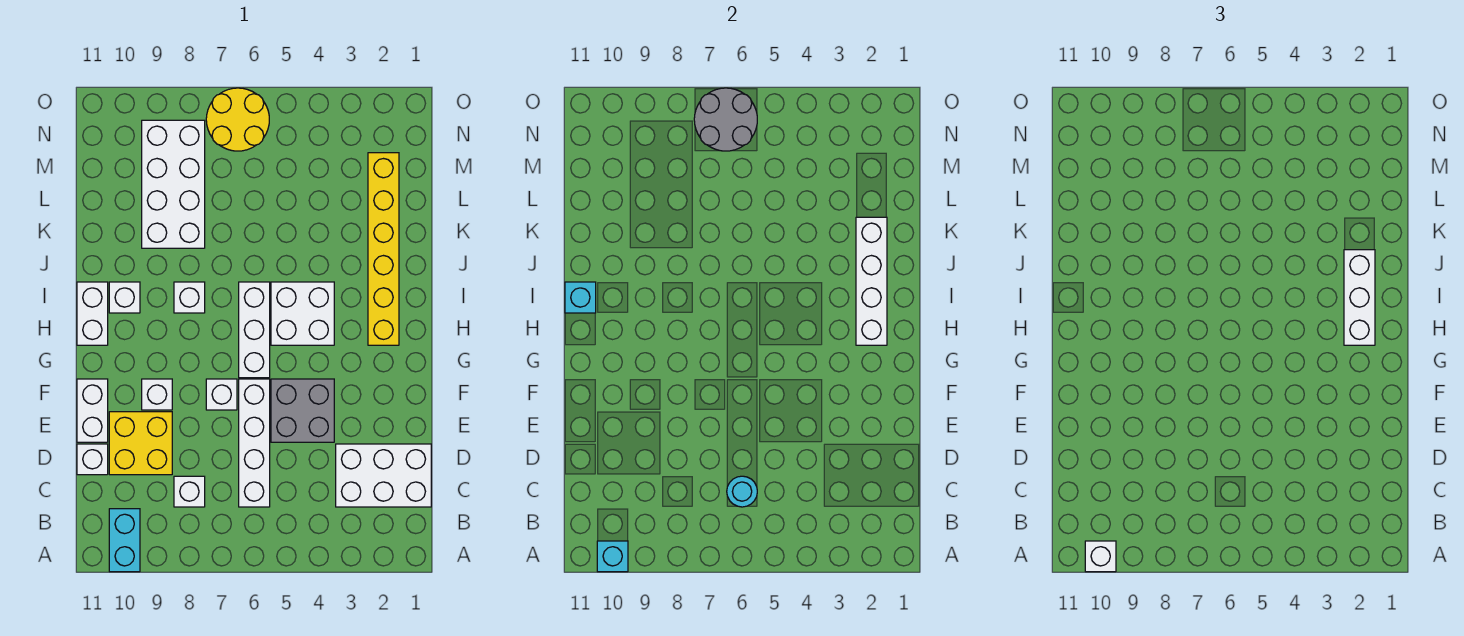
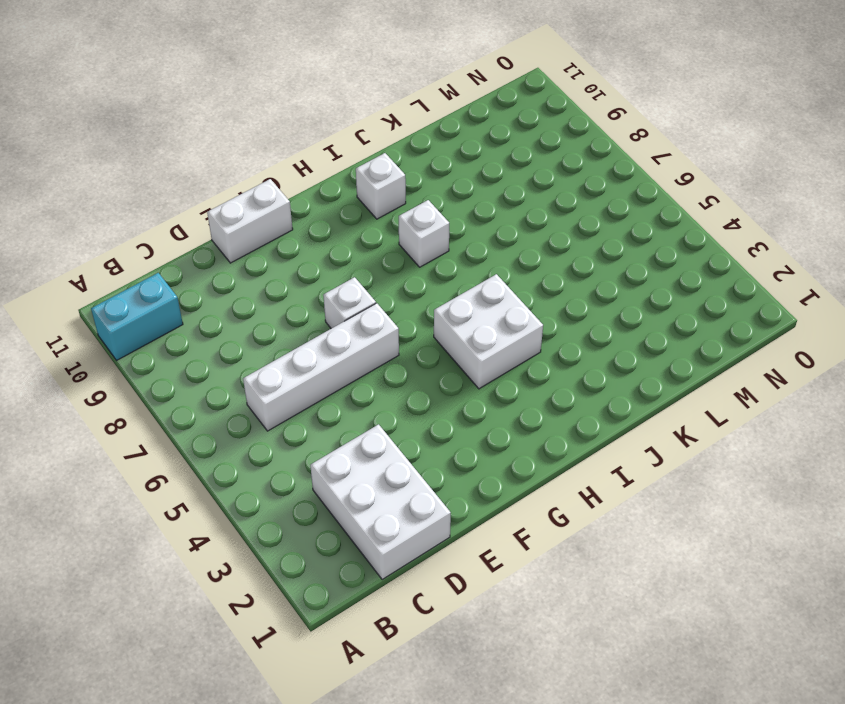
none -> white brick C8 level 1
none -> yellow brick D9:E10 level 1
none -> white brick D11 level 1

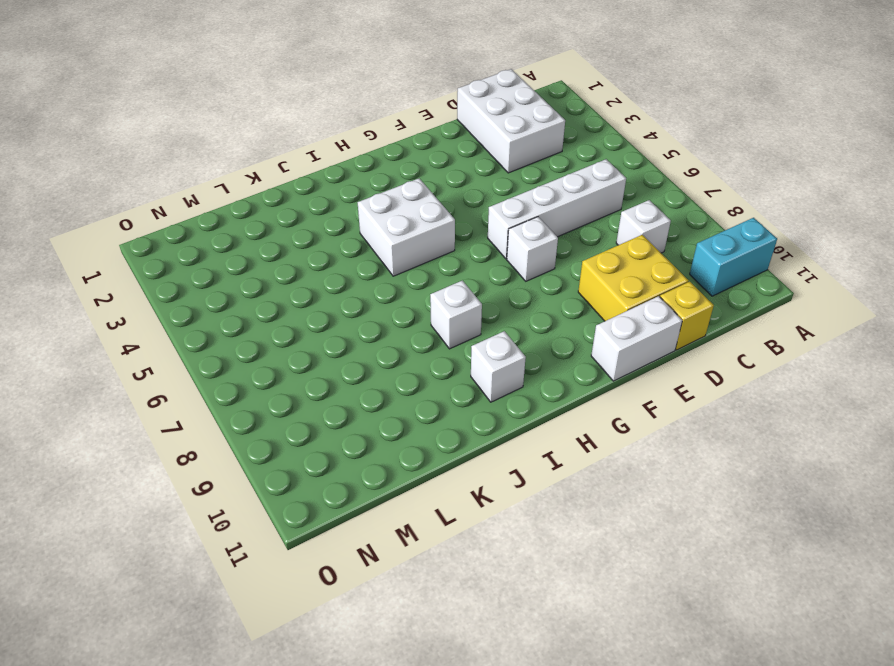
yellow brick D11 level 1 -> white brick D11 level 1
none -> grey brick E4:F5 level 1
none -> white brick F9 level 1
none -> white brick G6:I6 level 1

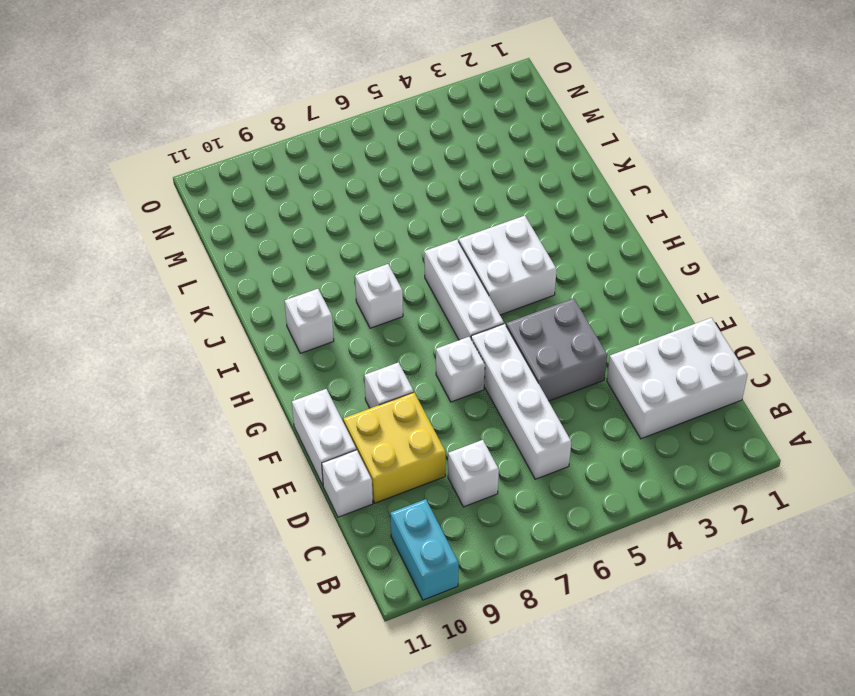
none -> yellow brick H2:M2 level 1
none -> white brick H11:I11 level 1
none -> white brick K8:N9 level 1

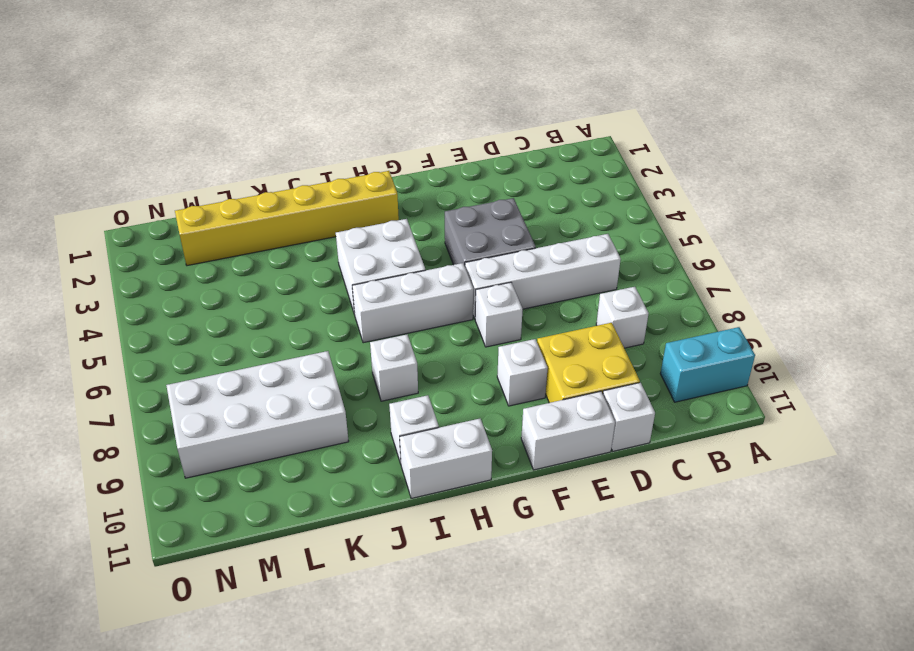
none -> white brick C1:D3 level 1
none -> yellow round brick N6:O7 level 1
none -> cyan brick A10 level 2

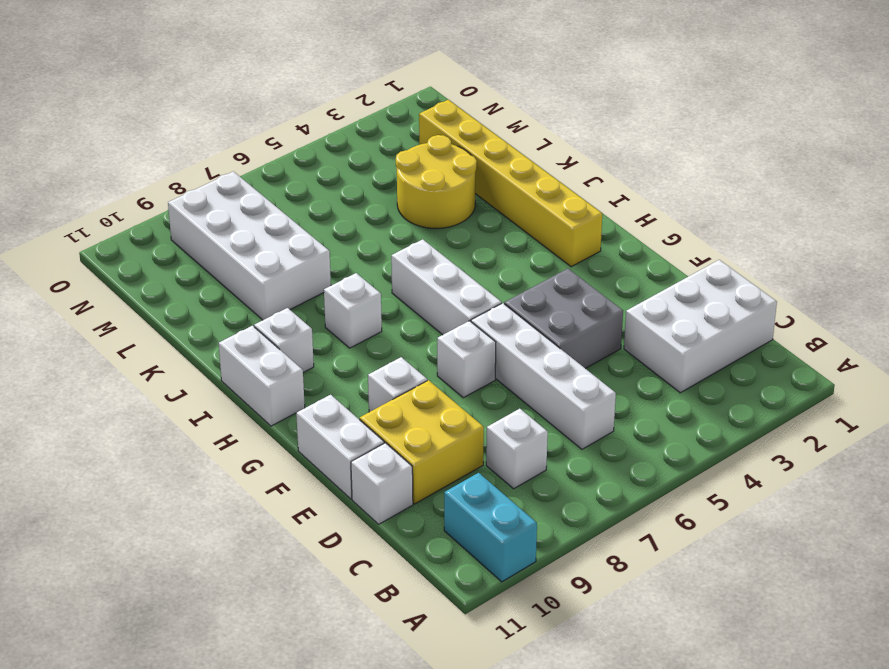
yellow round brick K3:L4 level 1 -> yellow round brick N6:O7 level 1
none -> white brick H4:I5 level 1
none -> cyan brick A10 level 2
none -> cyan round brick C6 level 2

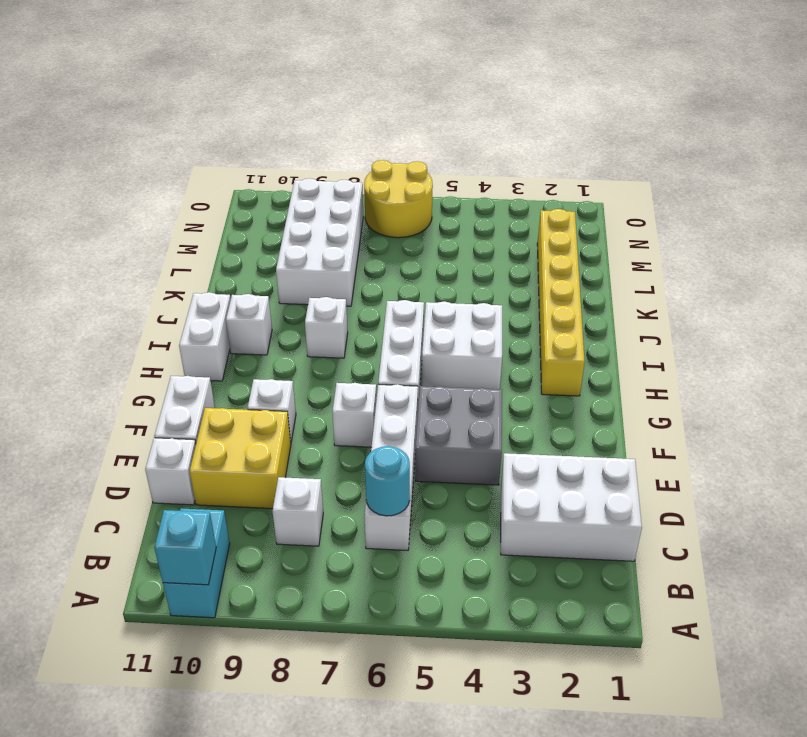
none -> white brick H2:K2 level 2
none -> cyan brick I11 level 2
none -> grey round brick N6:O7 level 2

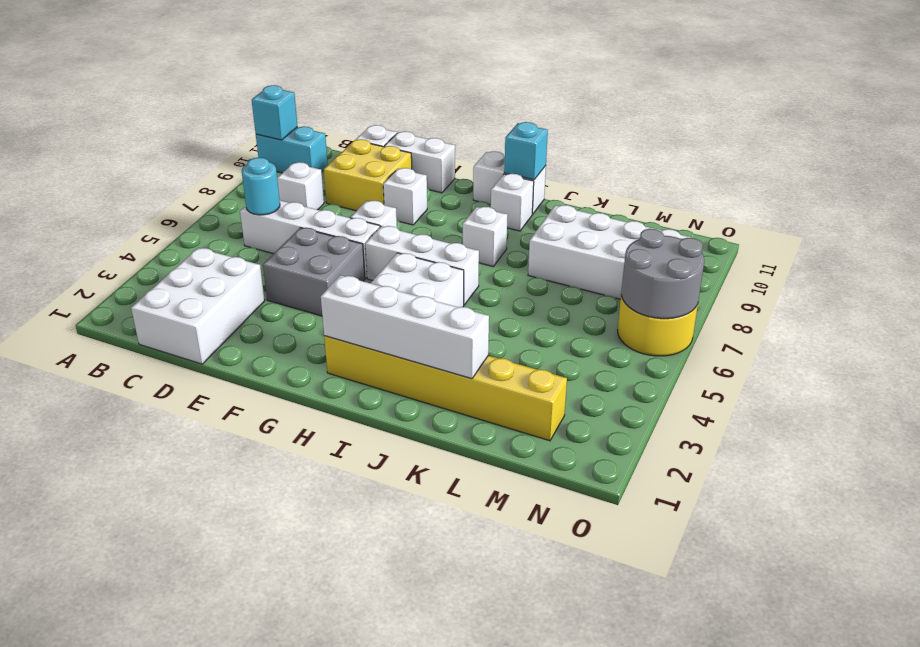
none -> white brick A10 level 3
none -> white brick H2:J2 level 3

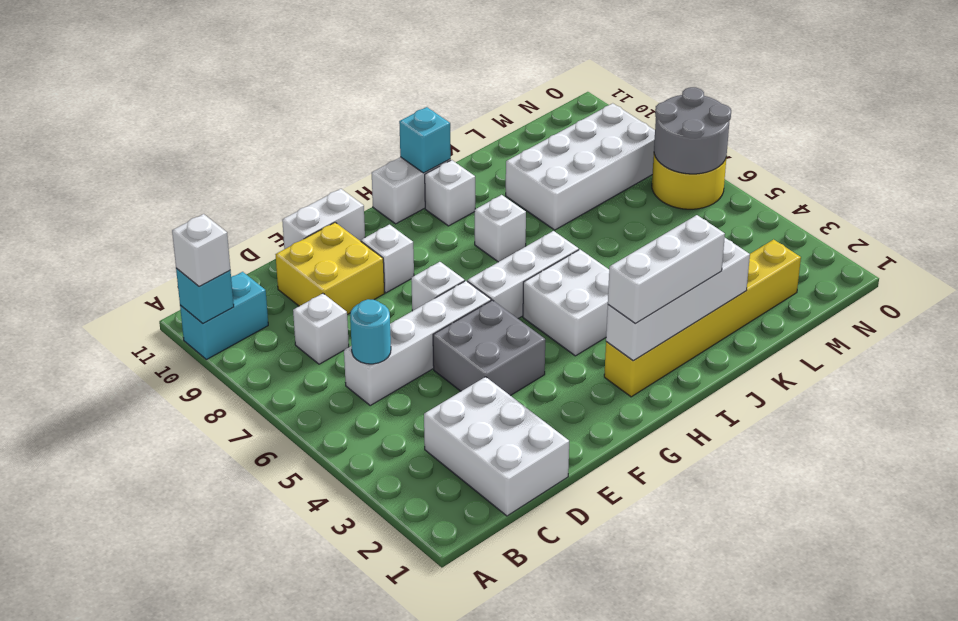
none -> white brick D11 level 1

